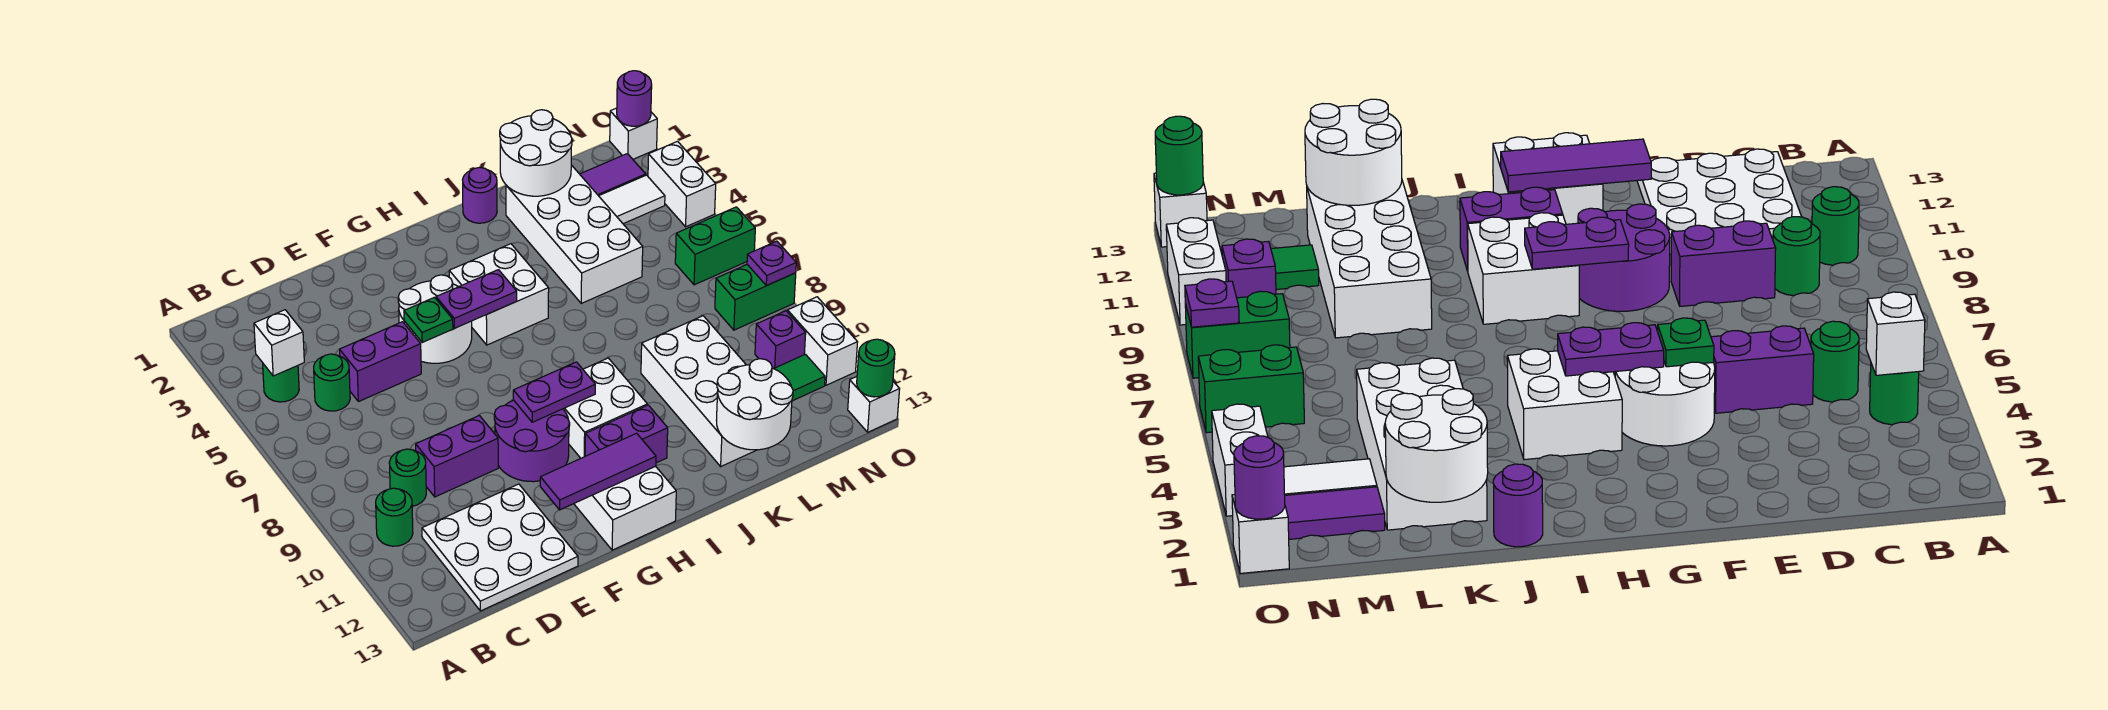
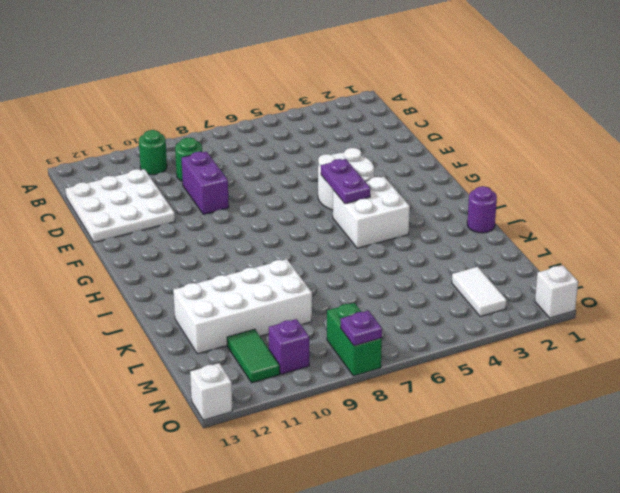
none -> green round brick B4 level 1
none -> green round brick C5 level 1
none -> purple brick D5:E5 level 1
none -> purple round brick F9:G10 level 1

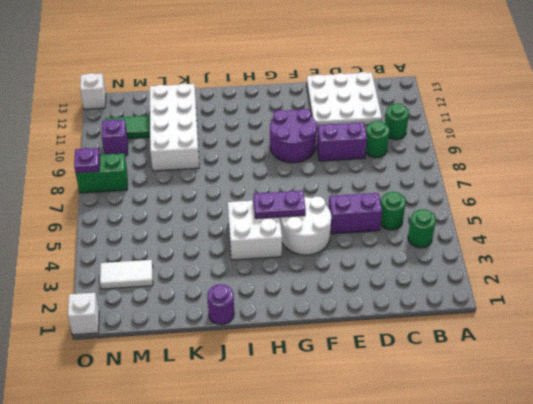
none -> white brick G12:H13 level 1
none -> white brick H9:I10 level 1
none -> purple brick H11:I11 level 1
none -> white brick K2:L5 level 1

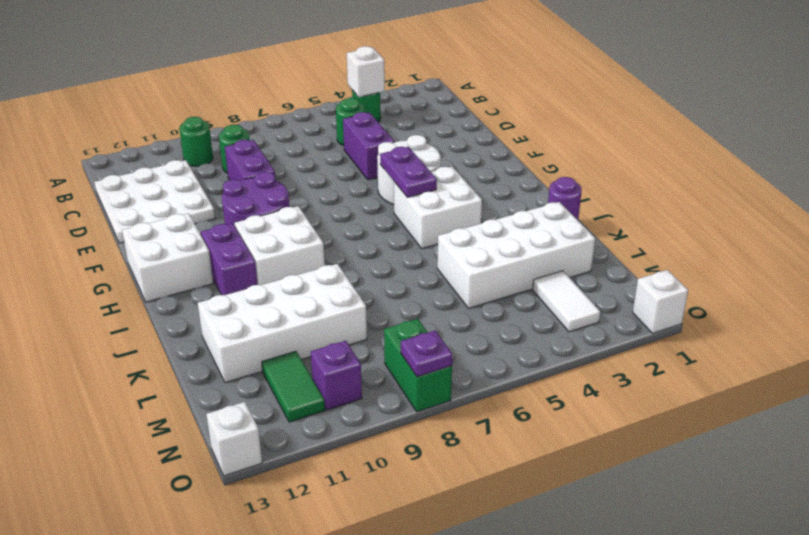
none -> purple tile M2:N2 level 1
none -> green brick N6:O6 level 1
none -> white brick O3:O4 level 1
none -> white brick O10:O11 level 1

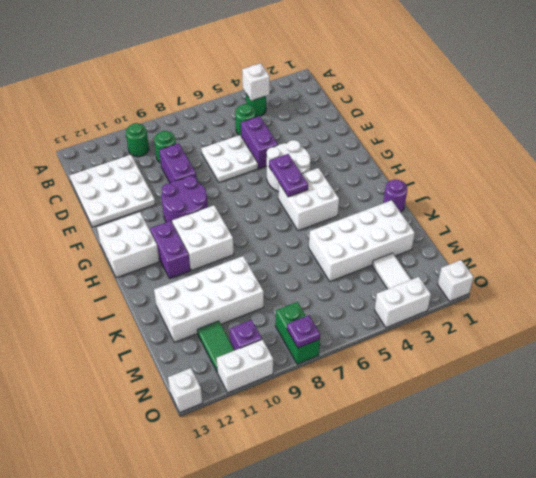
white plate D6:E7 level 1 -> none
none -> purple tile M2:N2 level 1
none -> green brick N6:O6 level 1
none -> green plate F5 level 2
none -> purple tile F12:H12 level 2

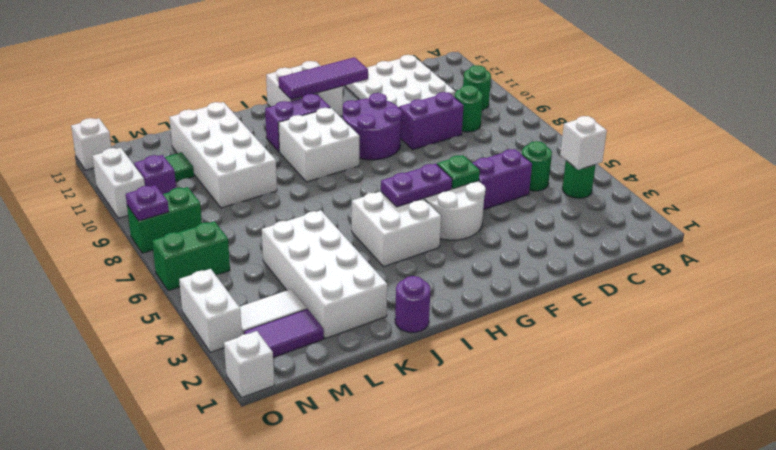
none -> purple plate G9:H9 level 2
none -> white round brick K1:L2 level 2
none -> white round brick K12:L13 level 2
none -> purple round brick O1 level 2

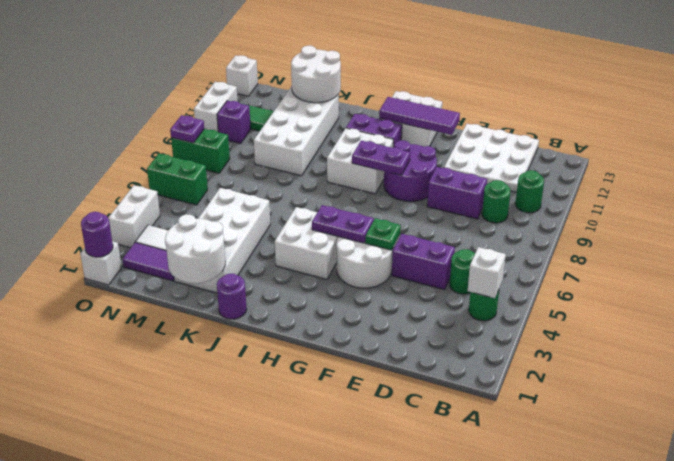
none -> green round brick O13 level 2

